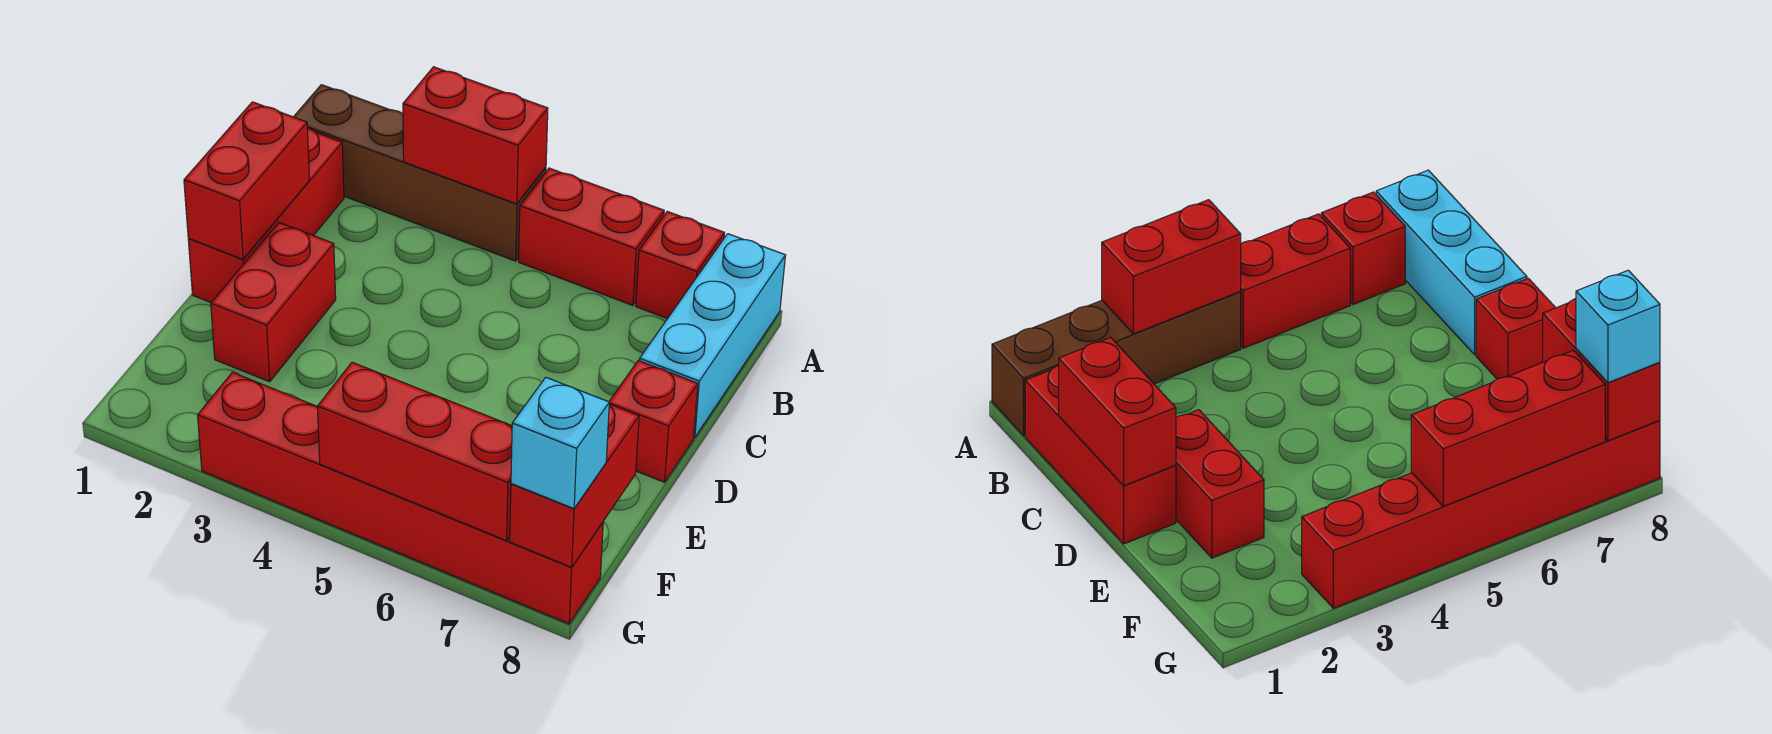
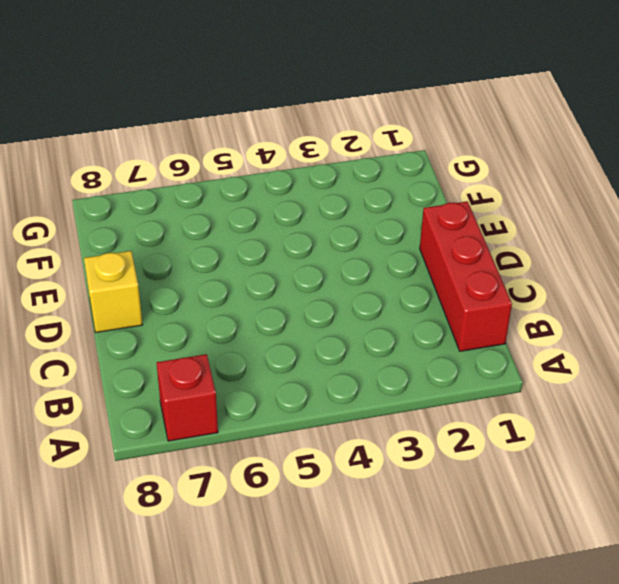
yellow brick D8 level 1 -> red brick D8 level 1
none -> brown brick A1:A4 level 1
none -> red brick A5:A6 level 1
none -> cyan brick A8:C8 level 1

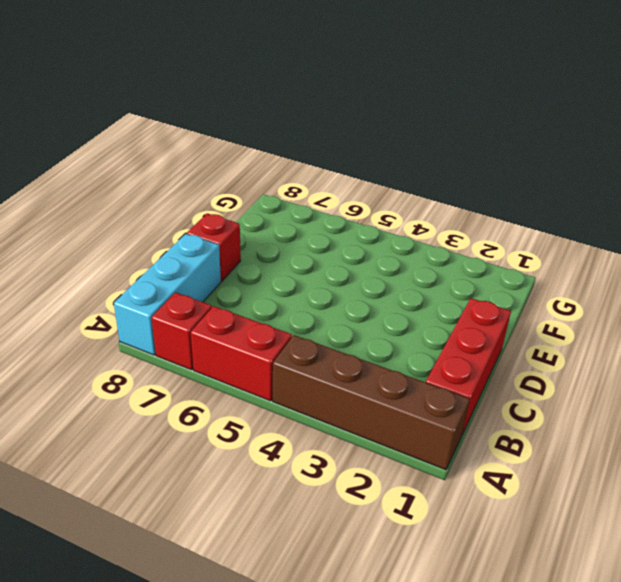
none -> red brick D2:E2 level 1
none -> red brick G3:G8 level 1
none -> red brick A3:A4 level 2

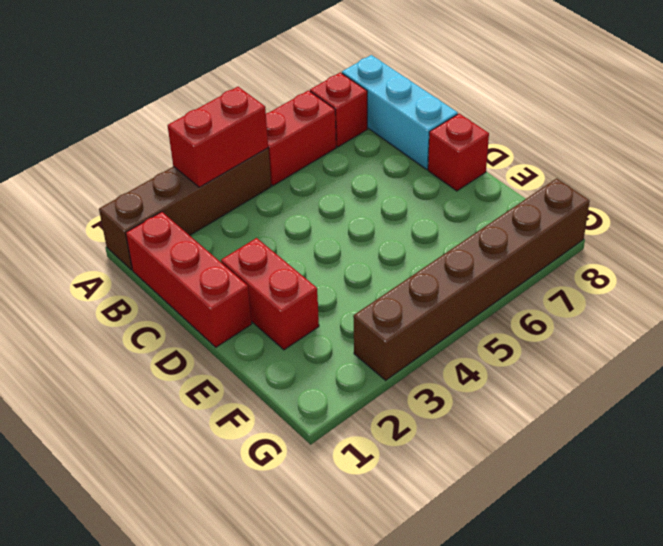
brown brick G3:G8 level 1 -> red brick G3:G8 level 1
none -> red brick C1:D1 level 2
none -> red brick F8:G8 level 2
none -> red brick G5:G7 level 2

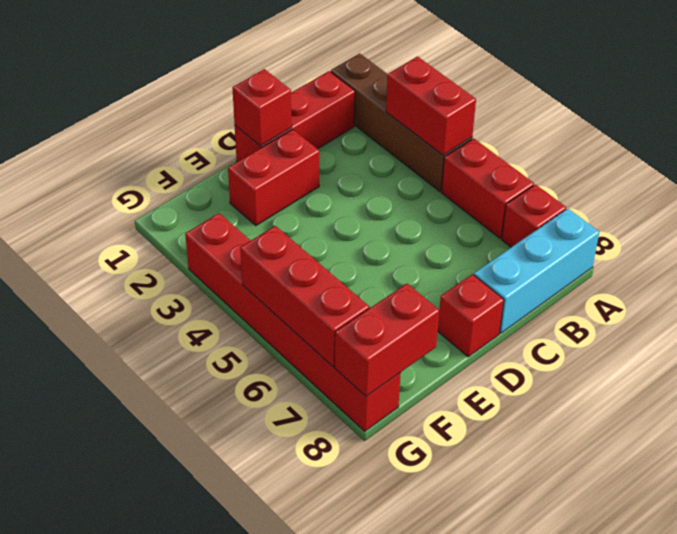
red brick D1 level 2 -> red brick C1:D1 level 2
none -> cyan brick G8 level 3

